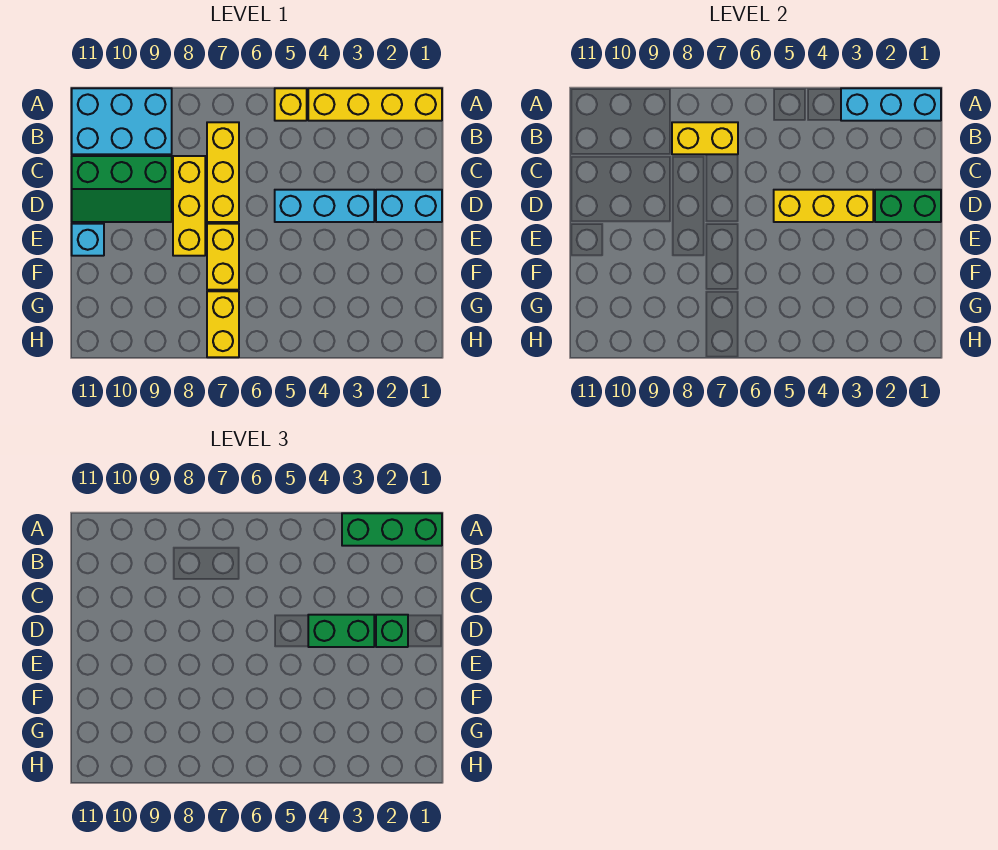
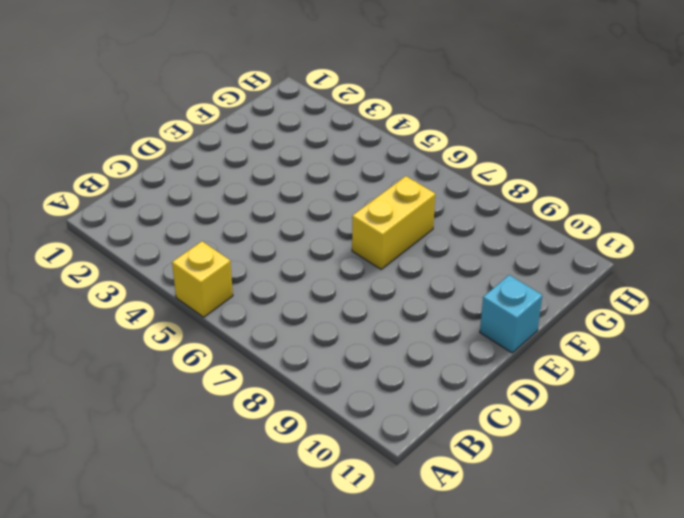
none -> yellow brick A1:A4 level 1
none -> cyan brick A9:B11 level 1
none -> yellow brick B7:D7 level 1

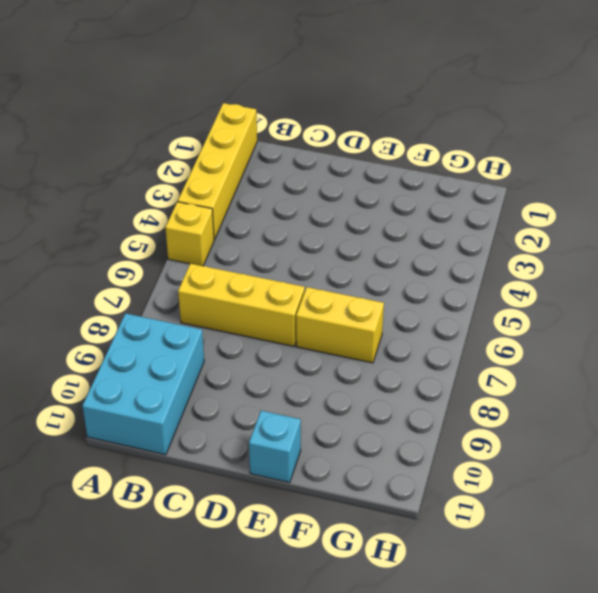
none -> yellow brick C8:E8 level 1
none -> green slope C9:D11 level 1 top C
none -> cyan brick D1:D2 level 1

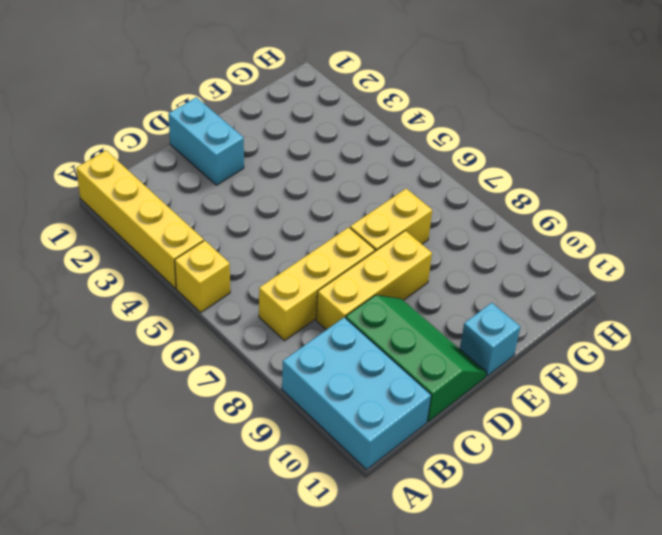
none -> cyan brick D3:D5 level 1
none -> yellow brick G7:H7 level 1
none -> cyan brick A1:A3 level 2

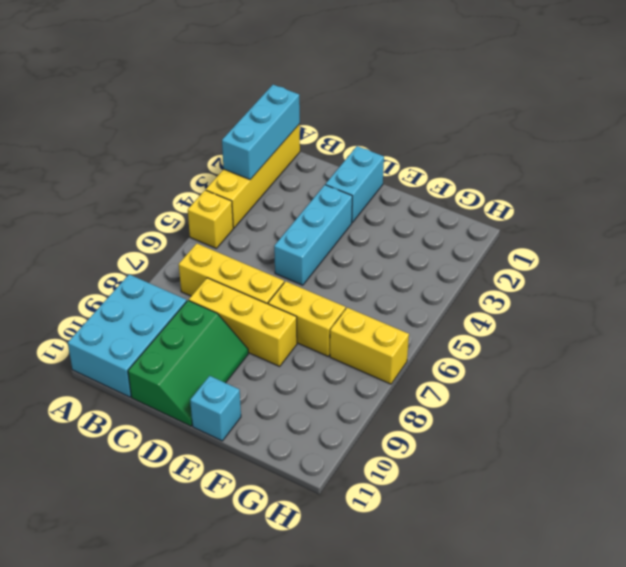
none -> yellow brick B7:B8 level 2
none -> green brick D1:D2 level 2
none -> yellow brick D3:D5 level 2

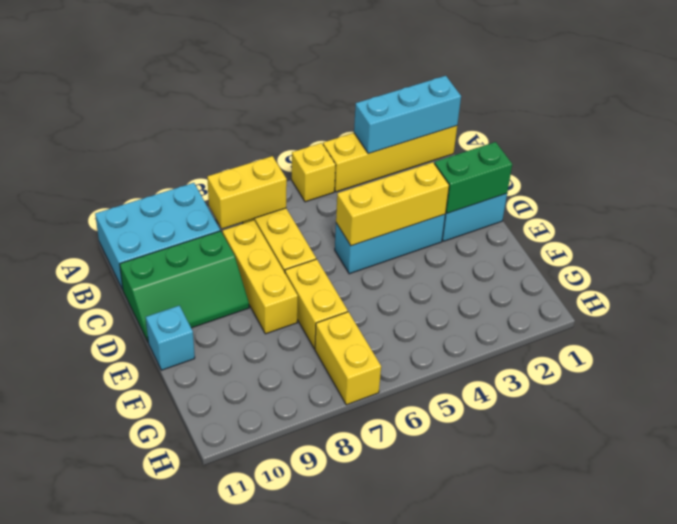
none -> green brick A1:A3 level 3
none -> green brick D2 level 3
none -> green brick D3:D4 level 3

